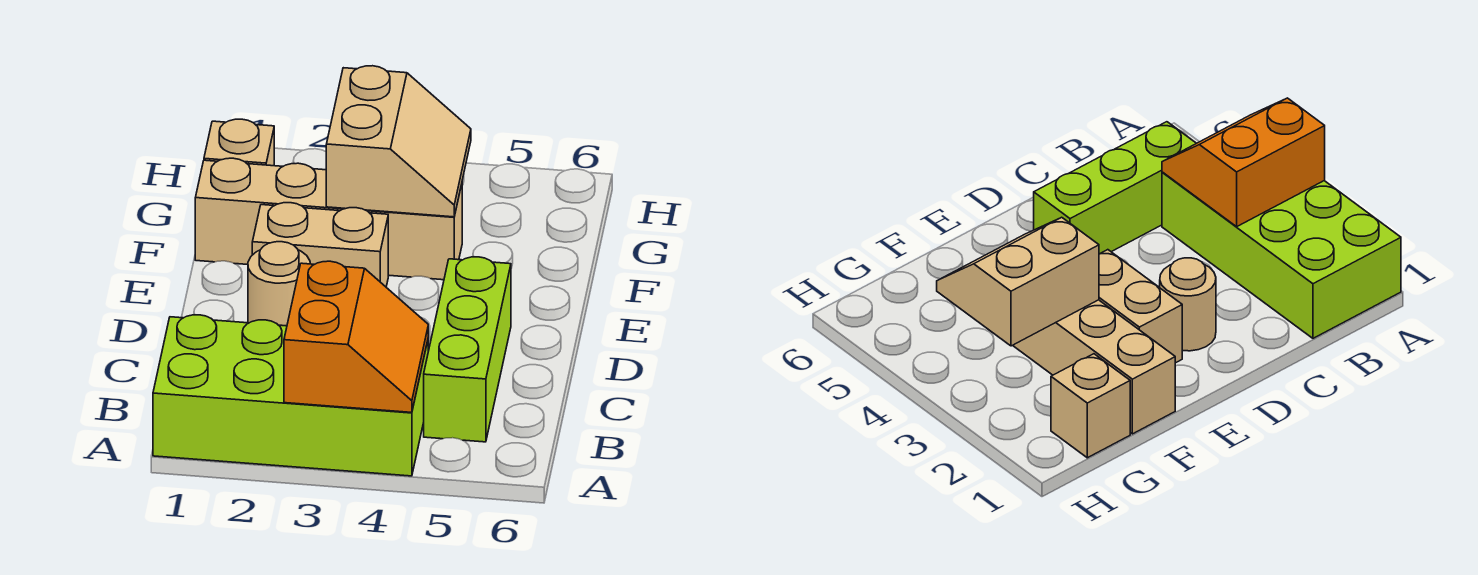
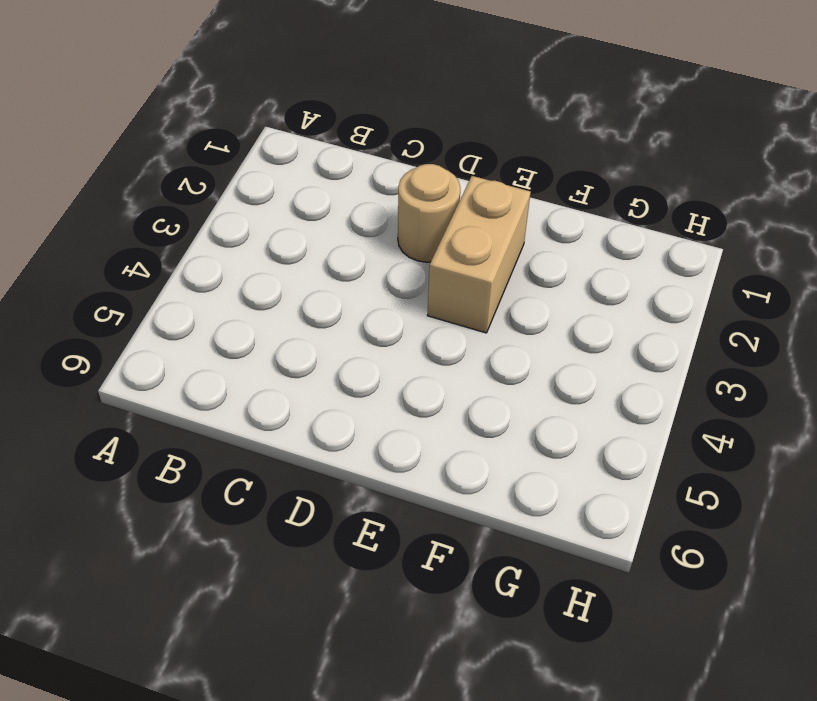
none -> lime brick A1:B4 level 1
none -> lime brick B5:D5 level 1

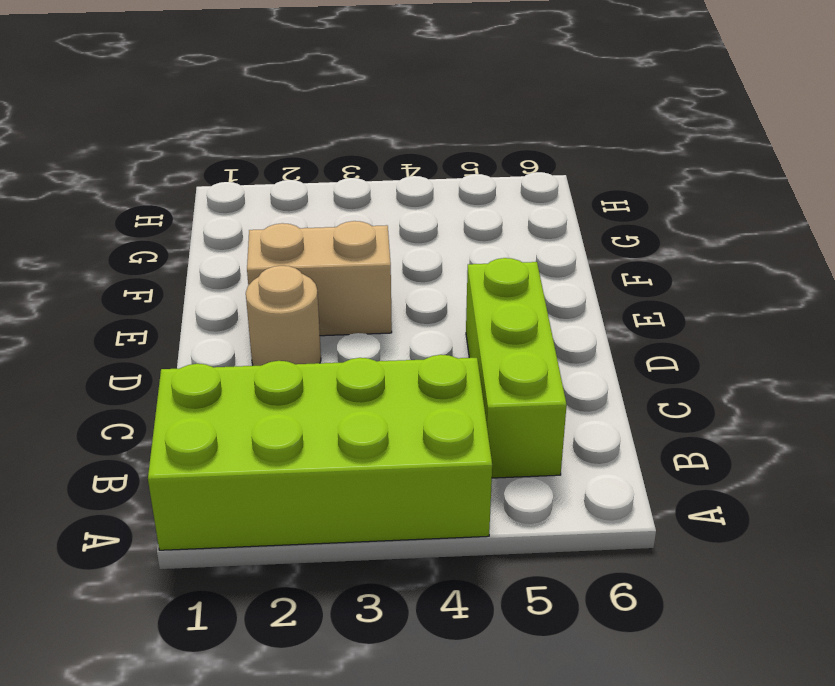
none -> tan brick F1:F4 level 1
none -> tan brick G1 level 1

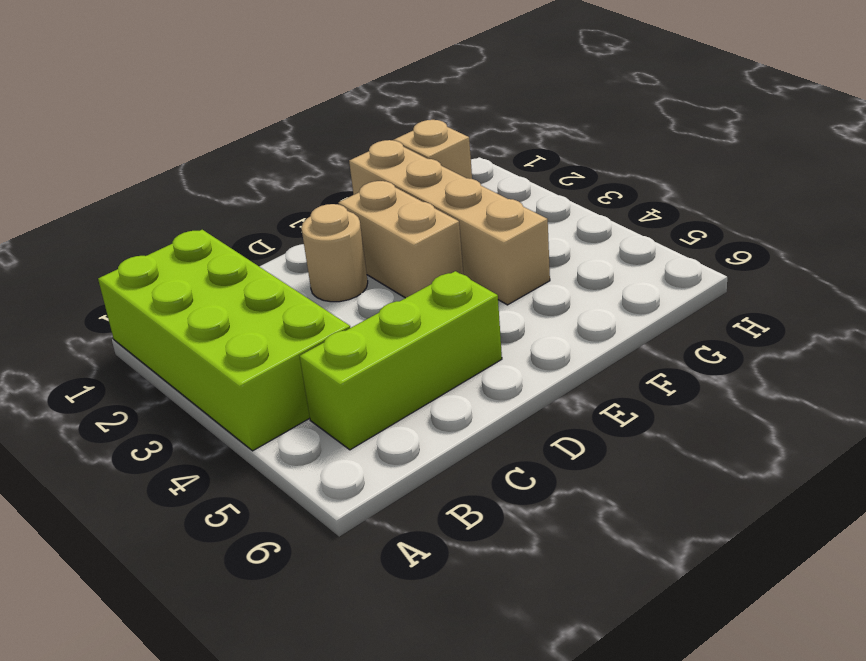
none -> orange slope A3:B4 level 2 top 3
none -> tan slope F3:G4 level 2 top 3

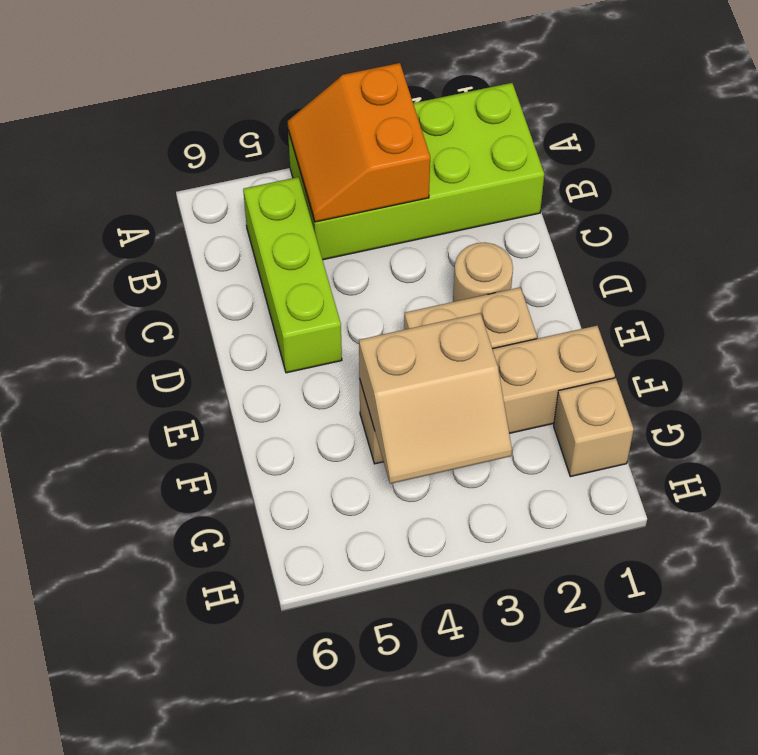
tan slope F3:G4 level 2 top F -> tan slope F3:G4 level 2 top 3

